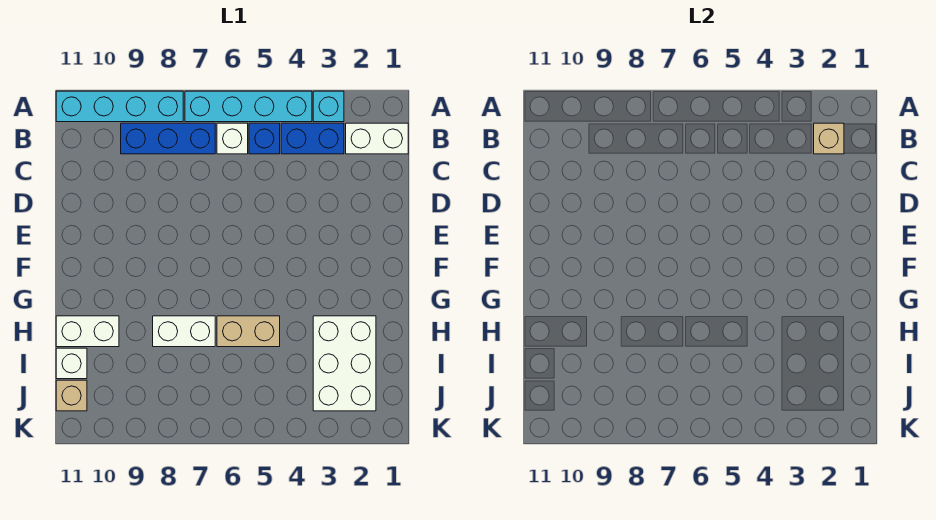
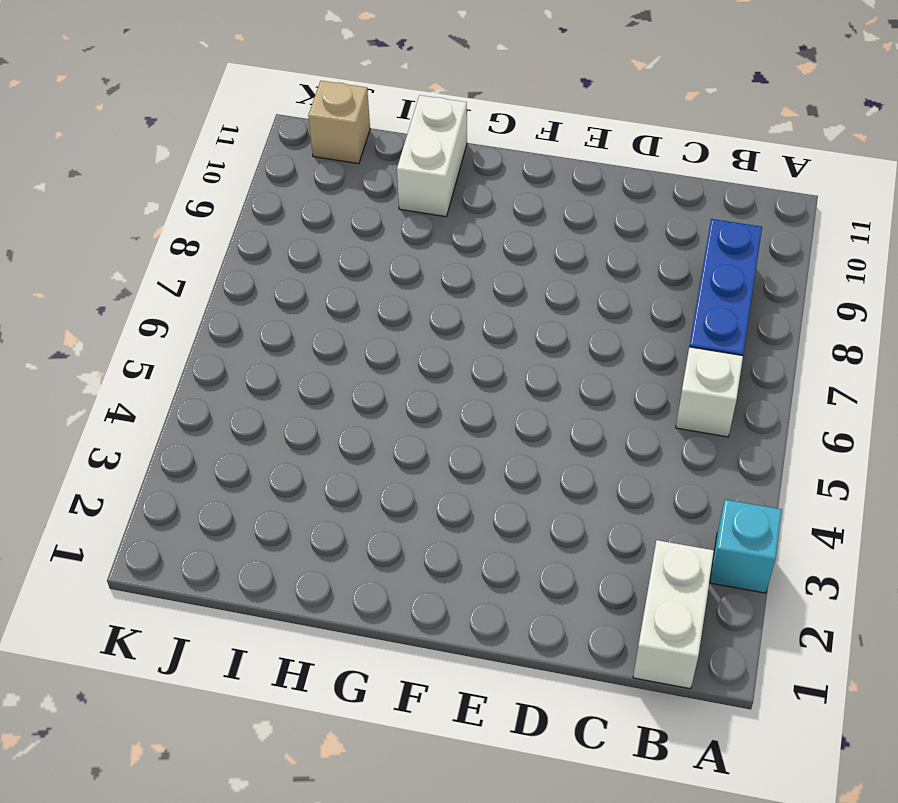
none -> cyan brick A4:A7 level 1
none -> cyan brick A8:A11 level 1
none -> blue brick B3:B4 level 1

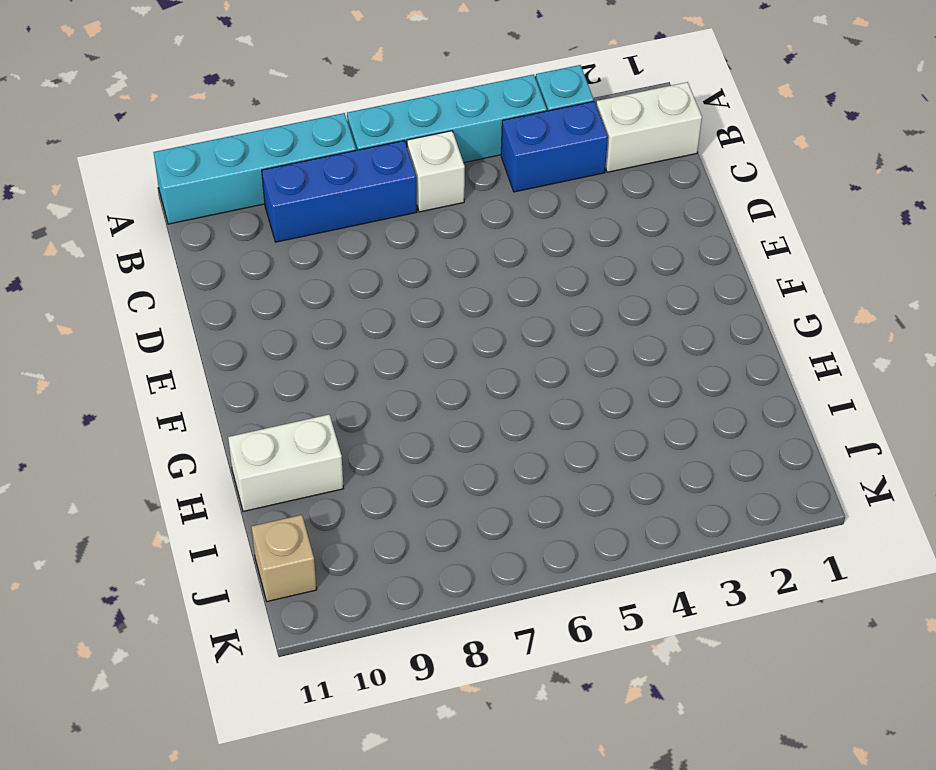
none -> blue brick B5 level 1
none -> white brick H2:J3 level 1
none -> tan brick H5:H6 level 1

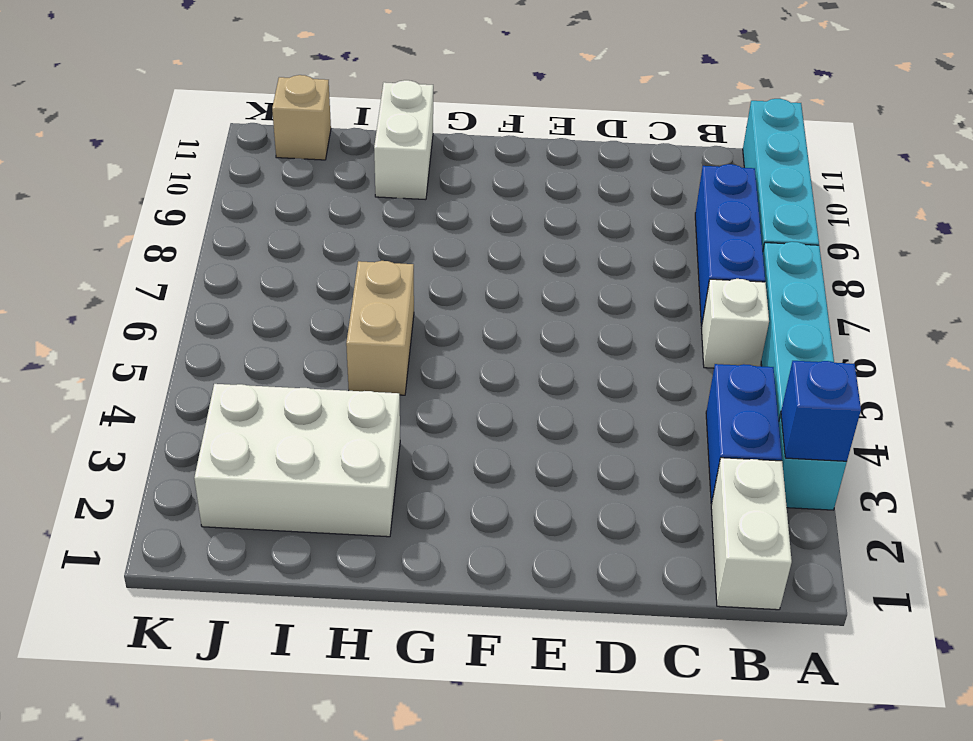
blue brick A3 level 2 -> blue brick B5 level 1
none -> white brick H7:H8 level 1
none -> white brick I11 level 1
none -> tan brick B2 level 2

